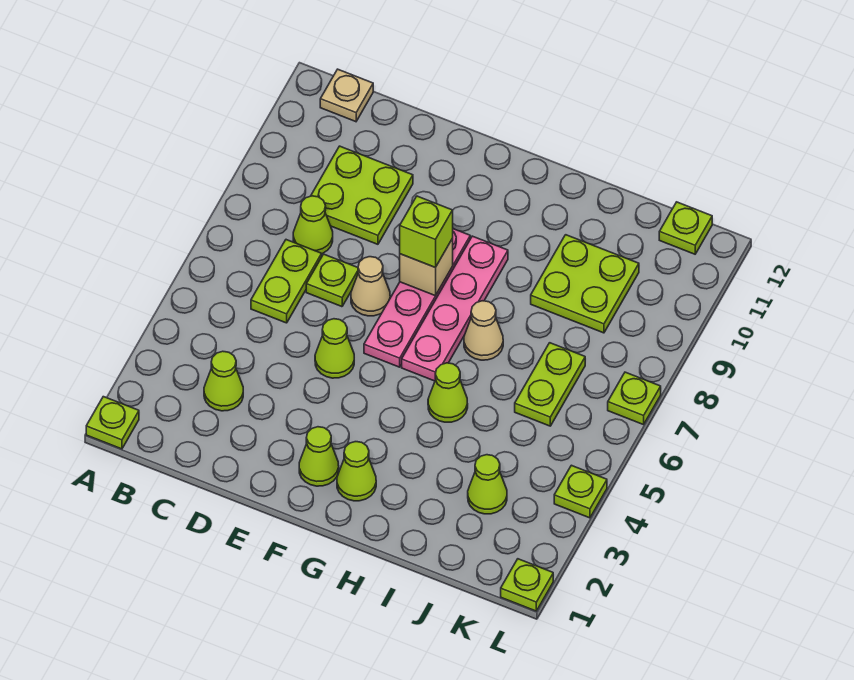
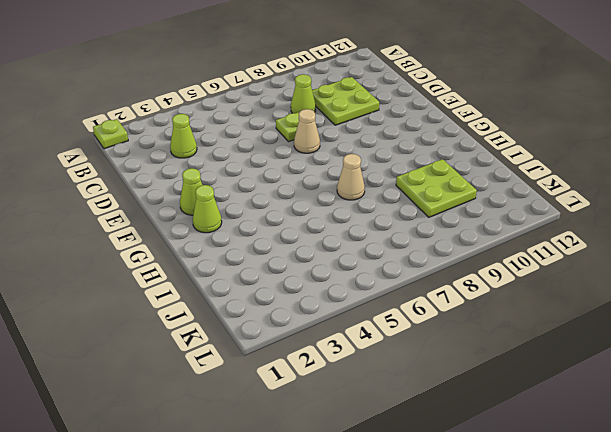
none -> tan plate B12 level 1
none -> lime plate C6:C7 level 1
none -> lime cone E5 level 1

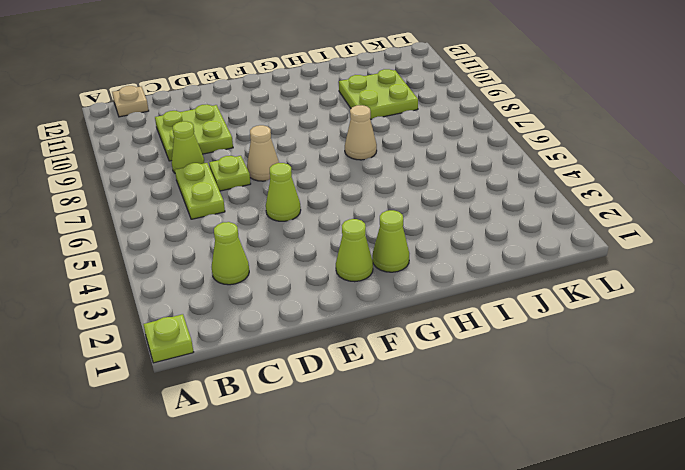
none -> pink plate F6:F9 level 1
none -> pink plate G6:G9 level 1
none -> lime cone H5 level 1

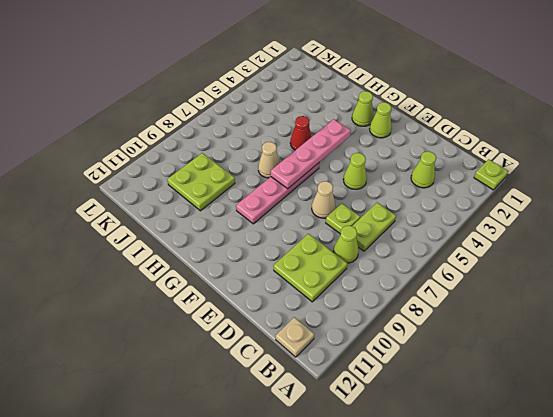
pink plate G4:G7 level 2 -> pink plate F6:F9 level 1
red cone H5 level 1 -> lime cone H5 level 1
none -> lime cone J3 level 1
none -> lime plate J6:J7 level 1
none -> lime plate K12 level 1

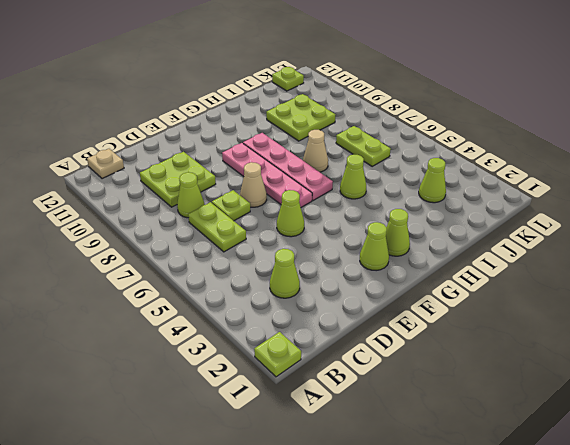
none -> lime plate L1 level 1
none -> lime plate L4 level 1
none -> lime plate L7 level 1

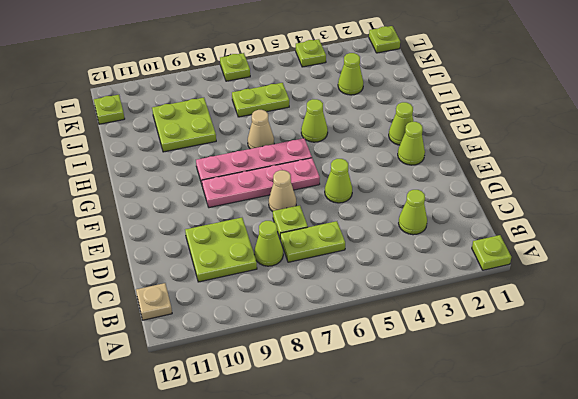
none -> tan brick F8 level 2
none -> lime brick F8 level 3

